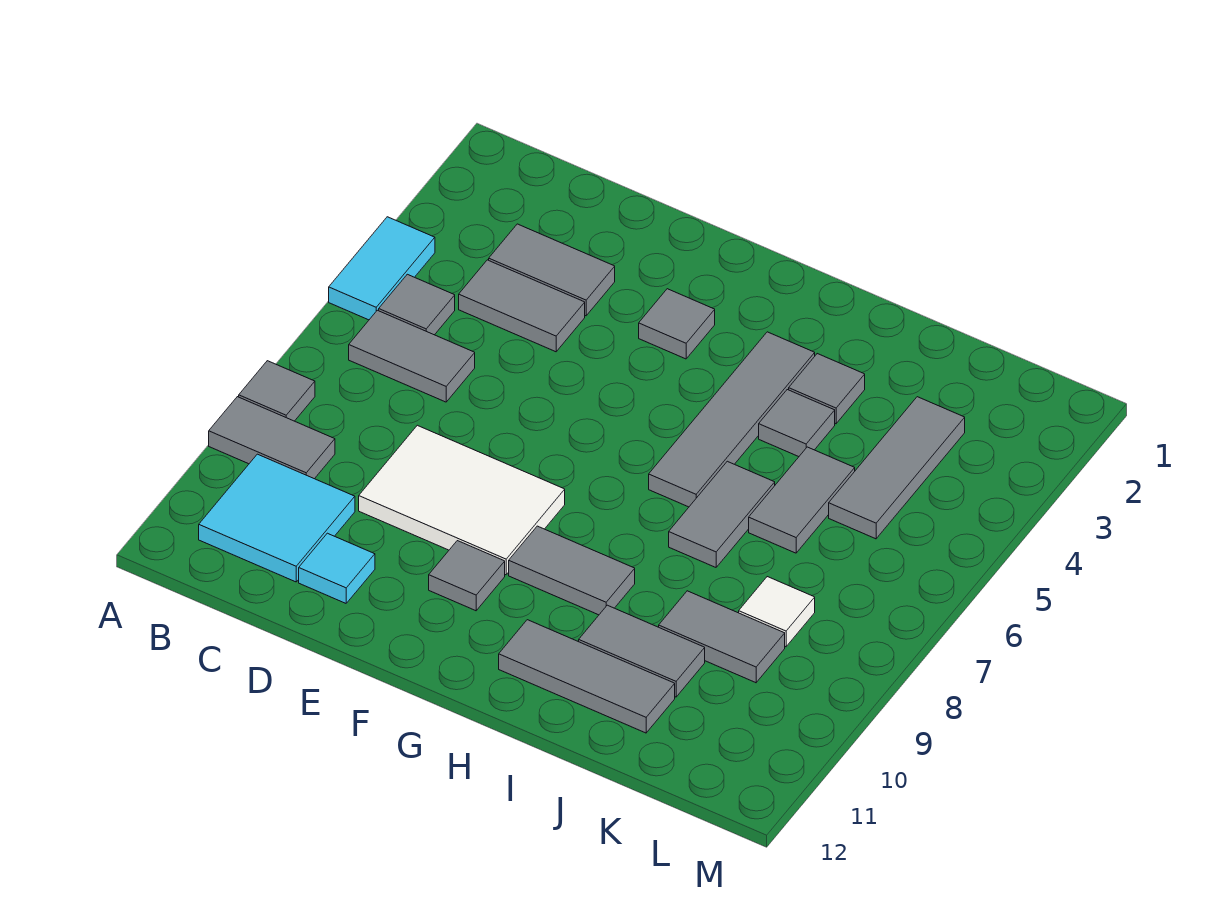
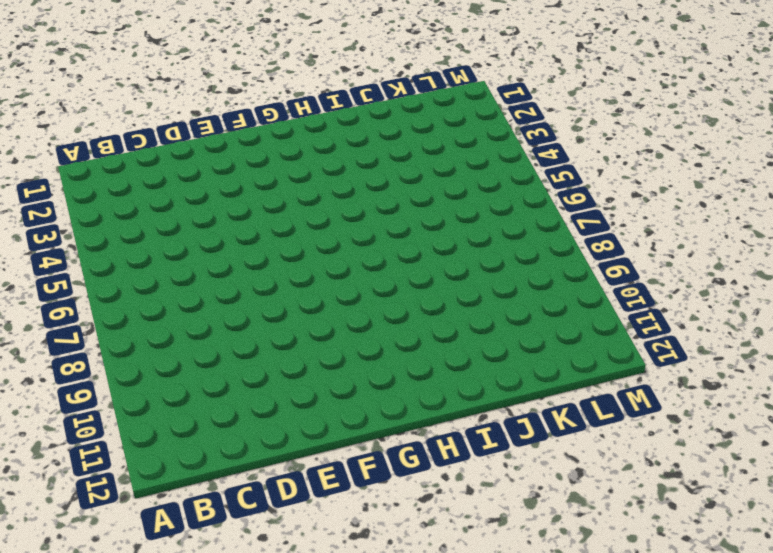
none -> cyan tile A4:A5 level 1
none -> grey tile A8 level 1
none -> grey tile A9:B9 level 1

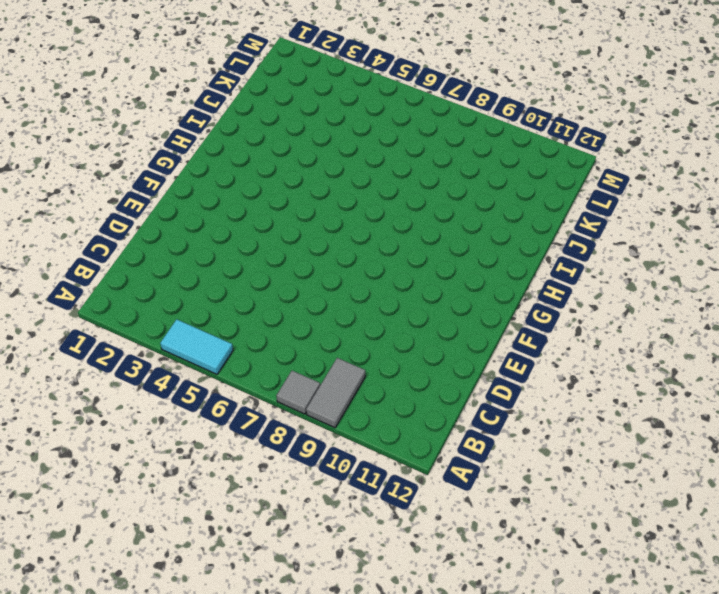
none -> grey tile B5 level 1
none -> grey tile B6:C6 level 1
none -> cyan tile B10:C11 level 1

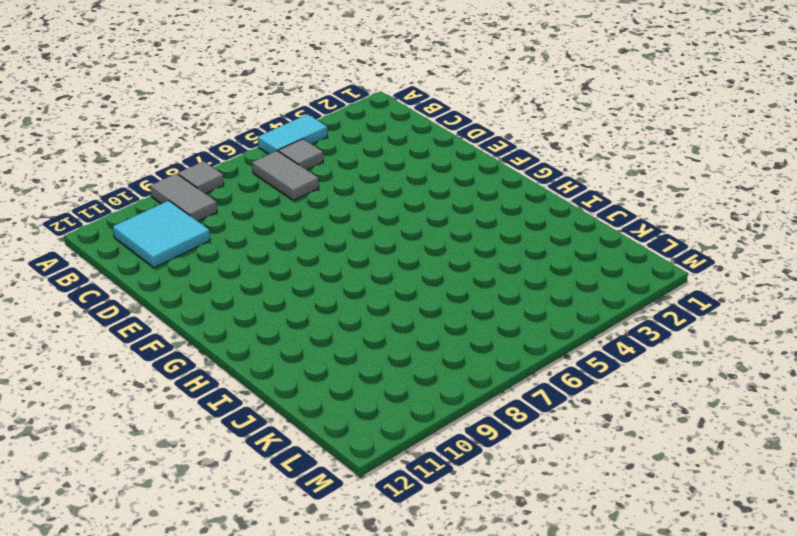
none -> grey tile C3:D3 level 1
none -> grey tile C4:D4 level 1
none -> white tile D8:F9 level 1

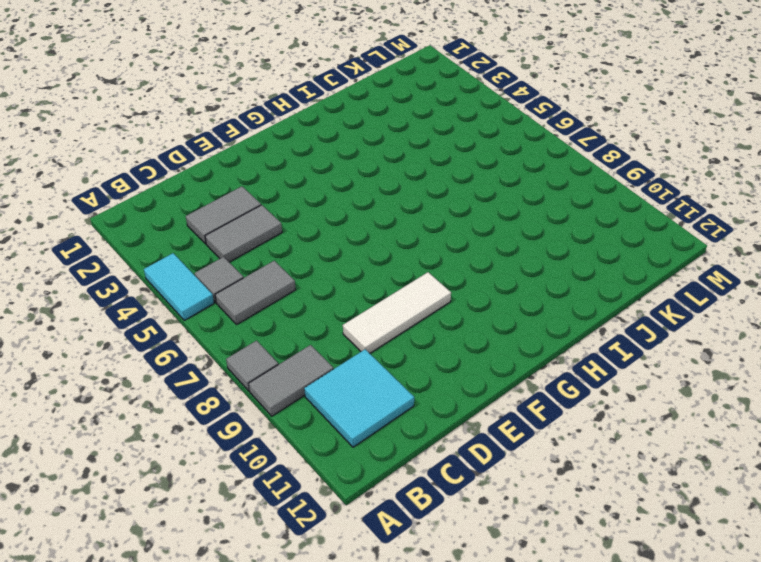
white tile D9:F9 level 1 -> white tile D8:F9 level 1
none -> cyan tile D11 level 1
none -> grey tile F3 level 1
none -> grey tile F10 level 1

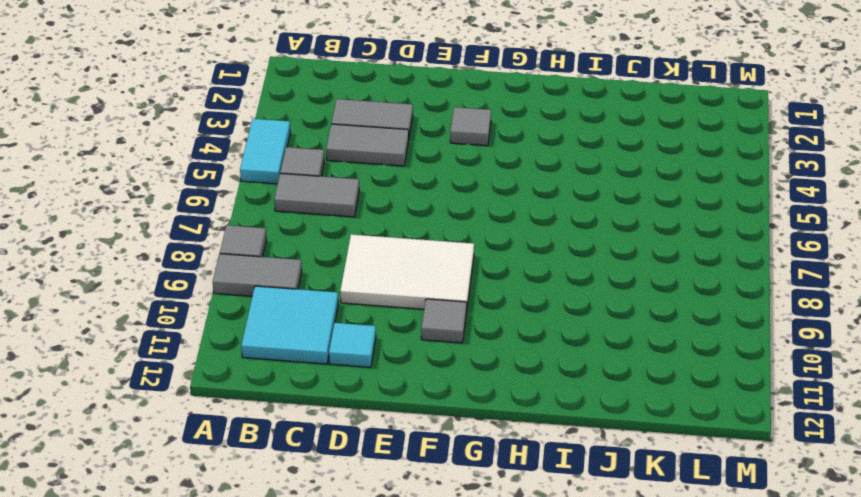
none -> grey tile G9:H9 level 1
none -> grey tile H3:H6 level 1
none -> grey tile H11:J11 level 1

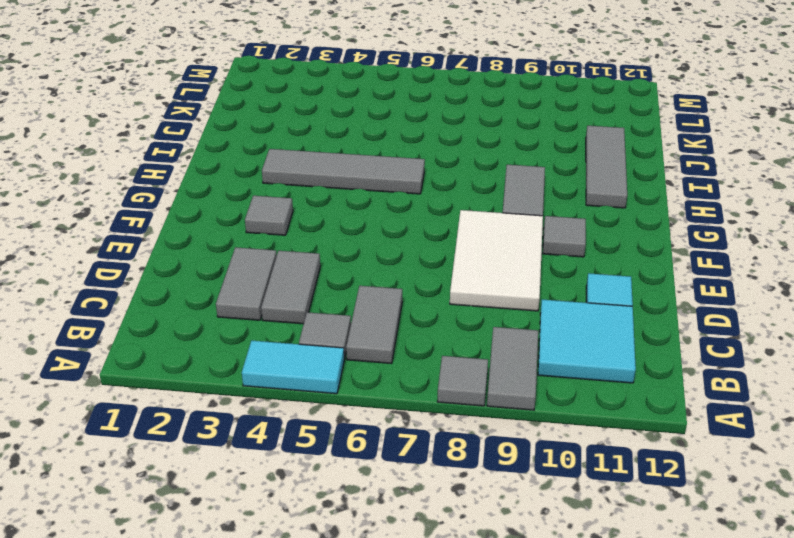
none -> grey tile I3 level 1
none -> grey tile I4 level 1
none -> grey tile I6:I7 level 1

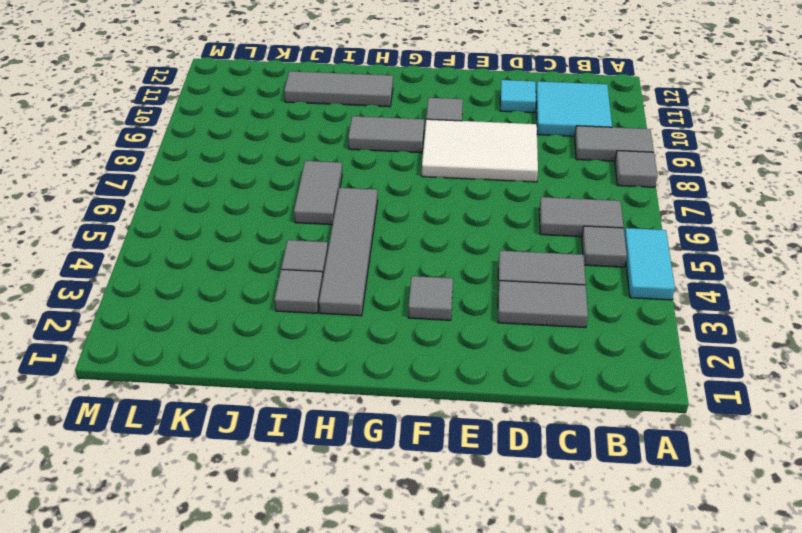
none -> grey tile I10:J10 level 1
none -> grey tile J5:J6 level 1
none -> grey tile J9:K9 level 1

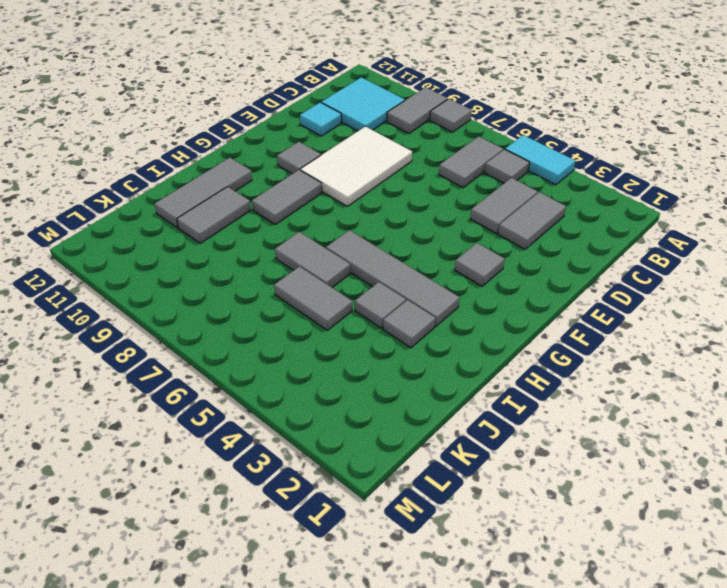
none -> grey tile J9:K9 level 1
none -> grey tile K3:K5 level 1
none -> white tile K8 level 1

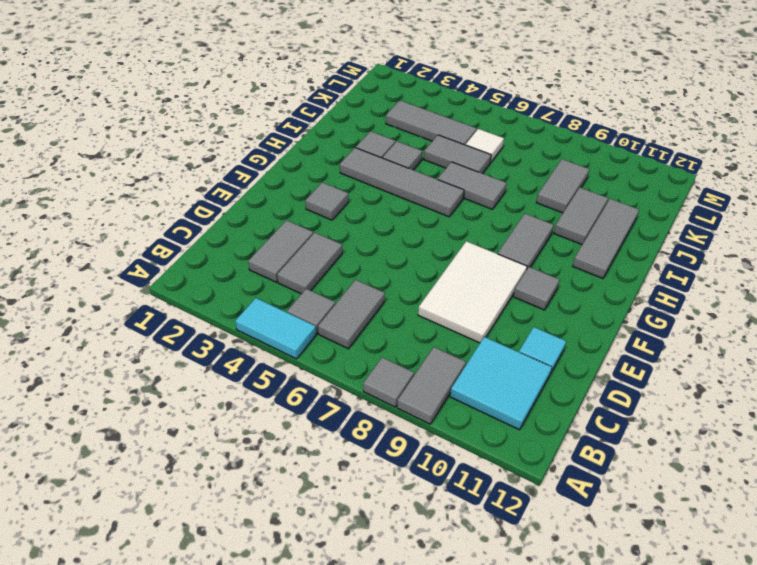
white tile K6 level 1 -> white tile K8 level 1

